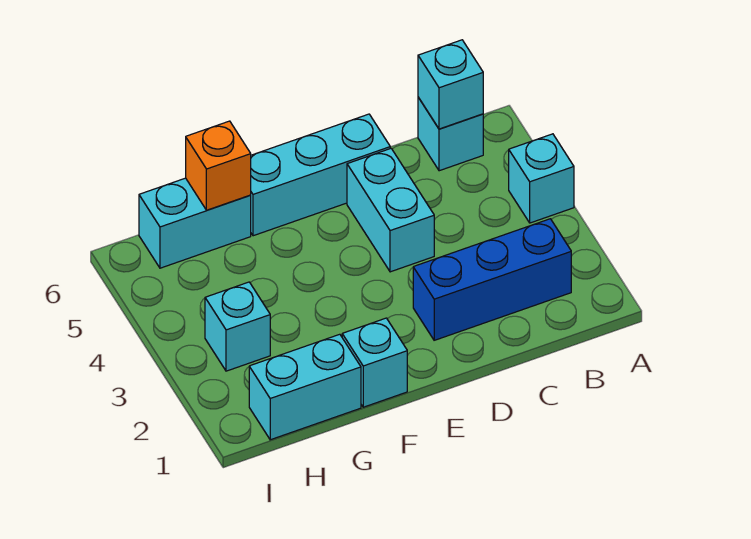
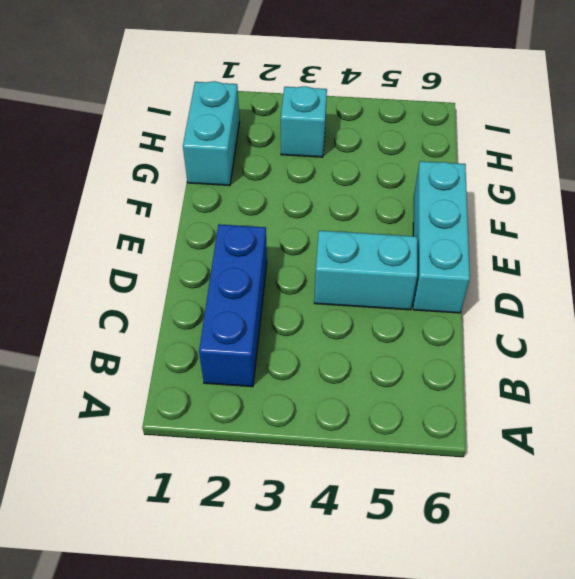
none -> cyan brick A4 level 1
none -> cyan brick B6 level 1

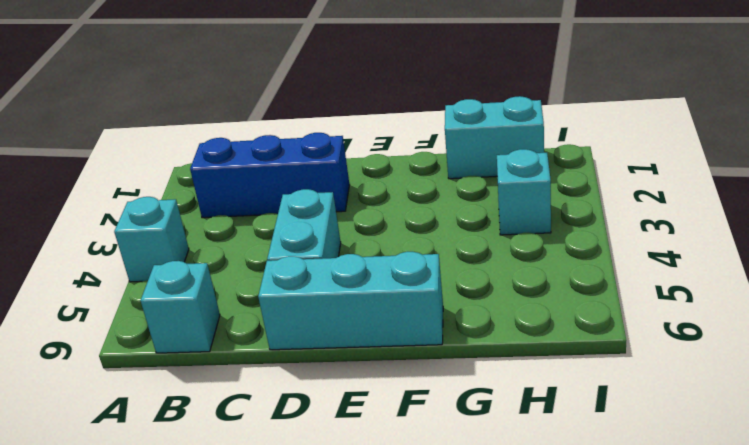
none -> cyan brick F1 level 1
none -> cyan brick G6:H6 level 1

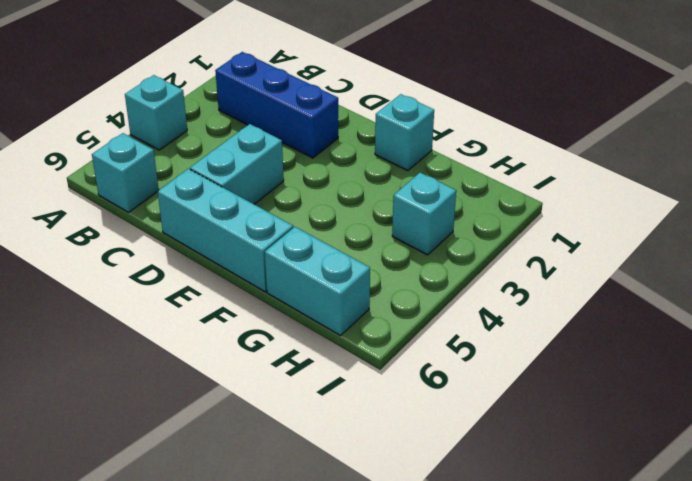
none -> cyan brick G1:H1 level 1
none -> cyan brick B6 level 2

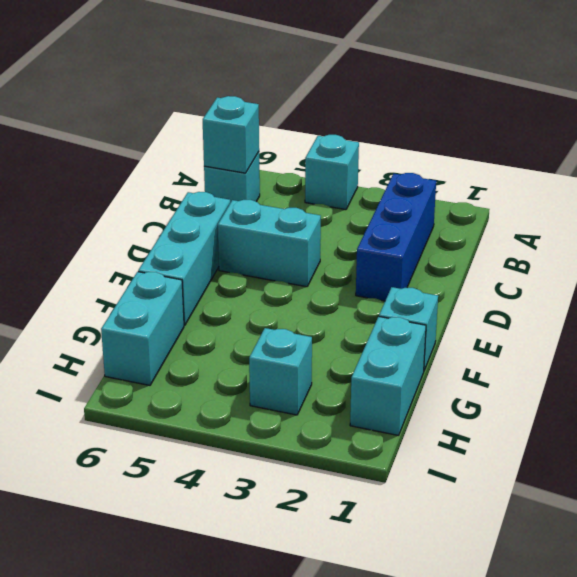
none -> orange brick G6 level 2

